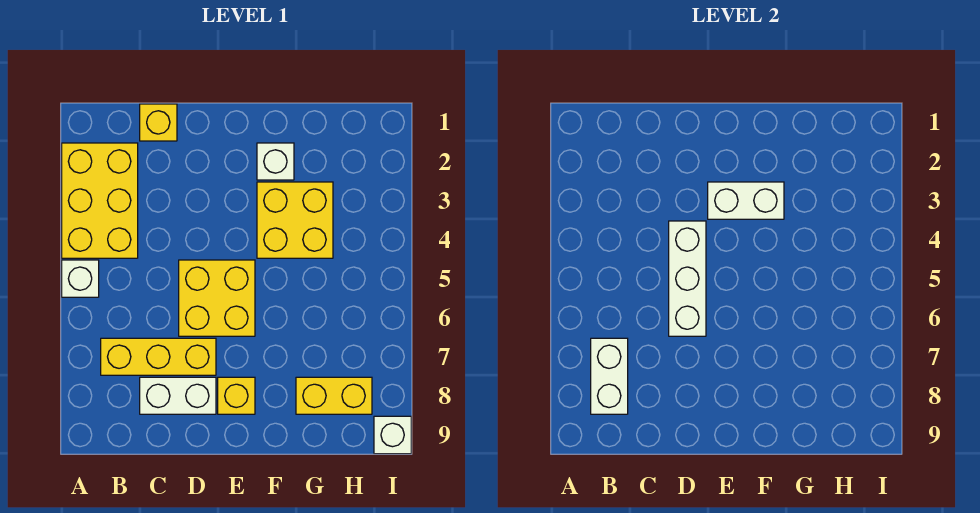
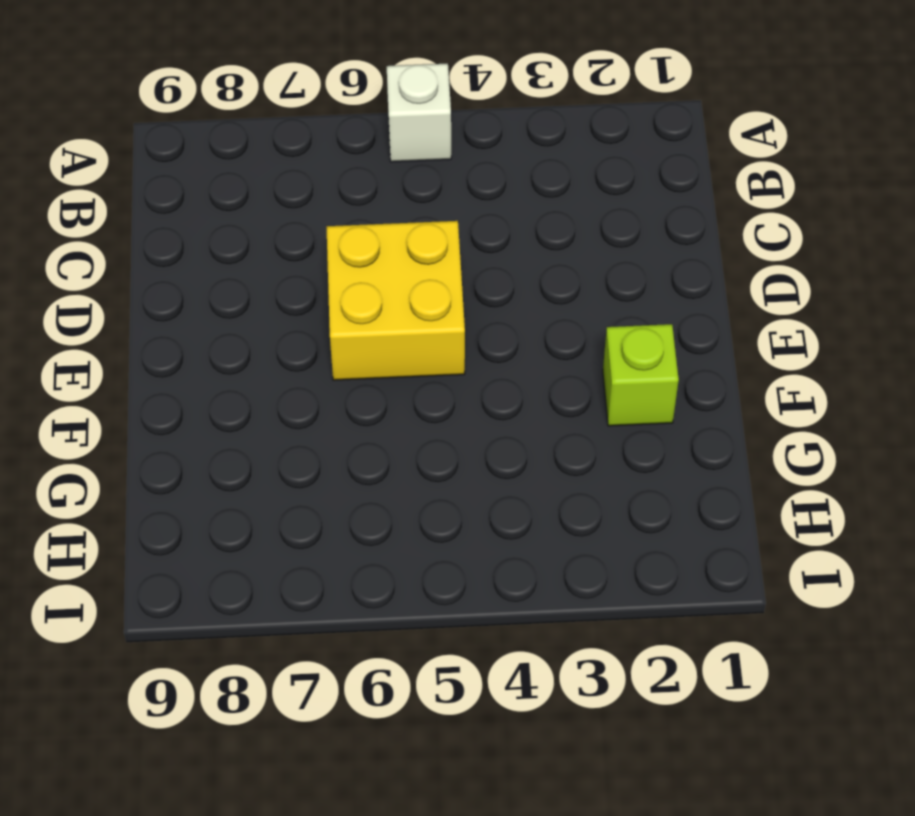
lime brick F2 level 1 -> white brick F2 level 1
none -> yellow brick A2:B4 level 1
none -> yellow brick B7:D7 level 1
none -> yellow brick C1 level 1

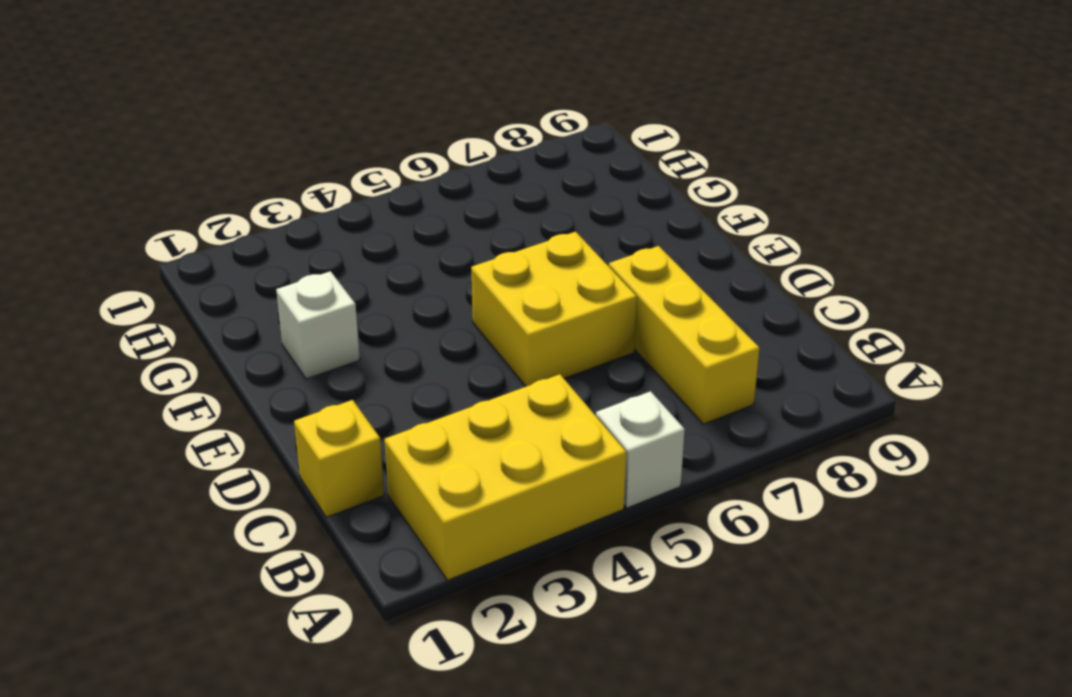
none -> white brick C8:D8 level 1
none -> yellow brick E8 level 1
none -> yellow brick F3:G4 level 1

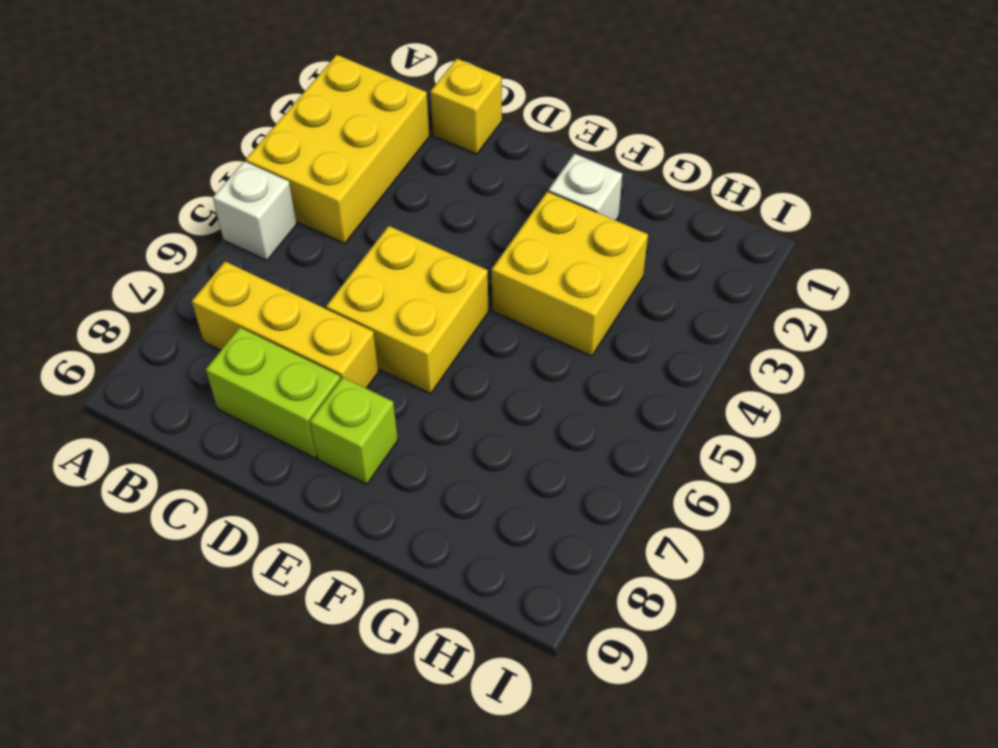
lime brick C8:D8 level 1 -> white brick C8:D8 level 1
lime brick E8 level 1 -> yellow brick E8 level 1
none -> yellow brick G8:H8 level 1
none -> white brick I9 level 1
none -> white brick B7:B8 level 2

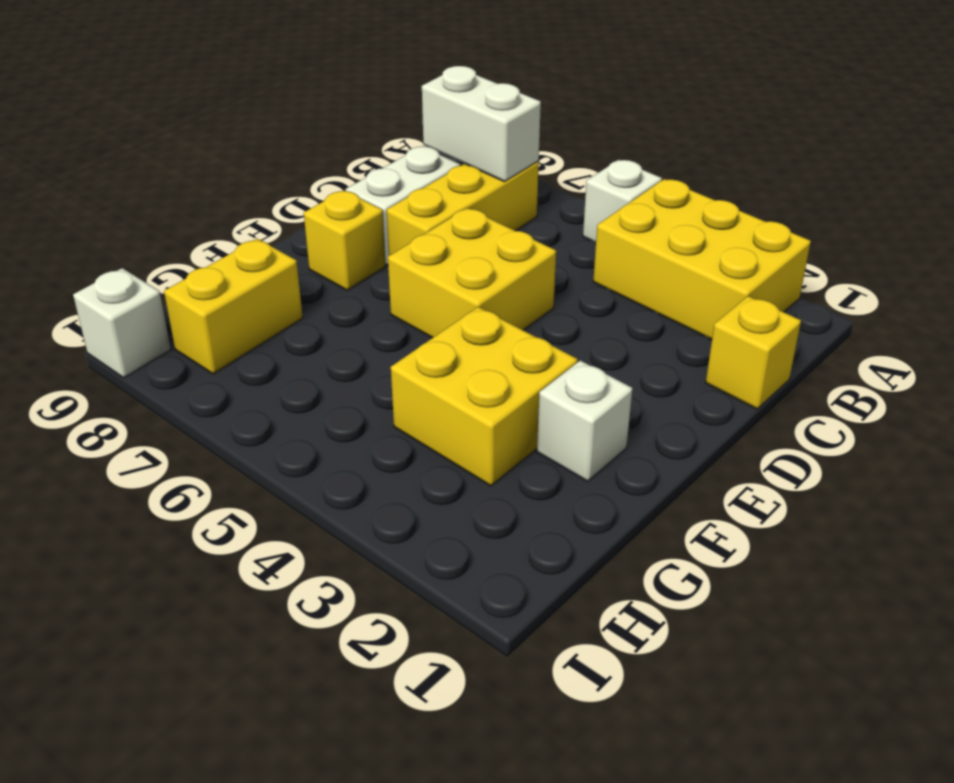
none -> white brick D4:D6 level 2
none -> white brick E3:F3 level 2

